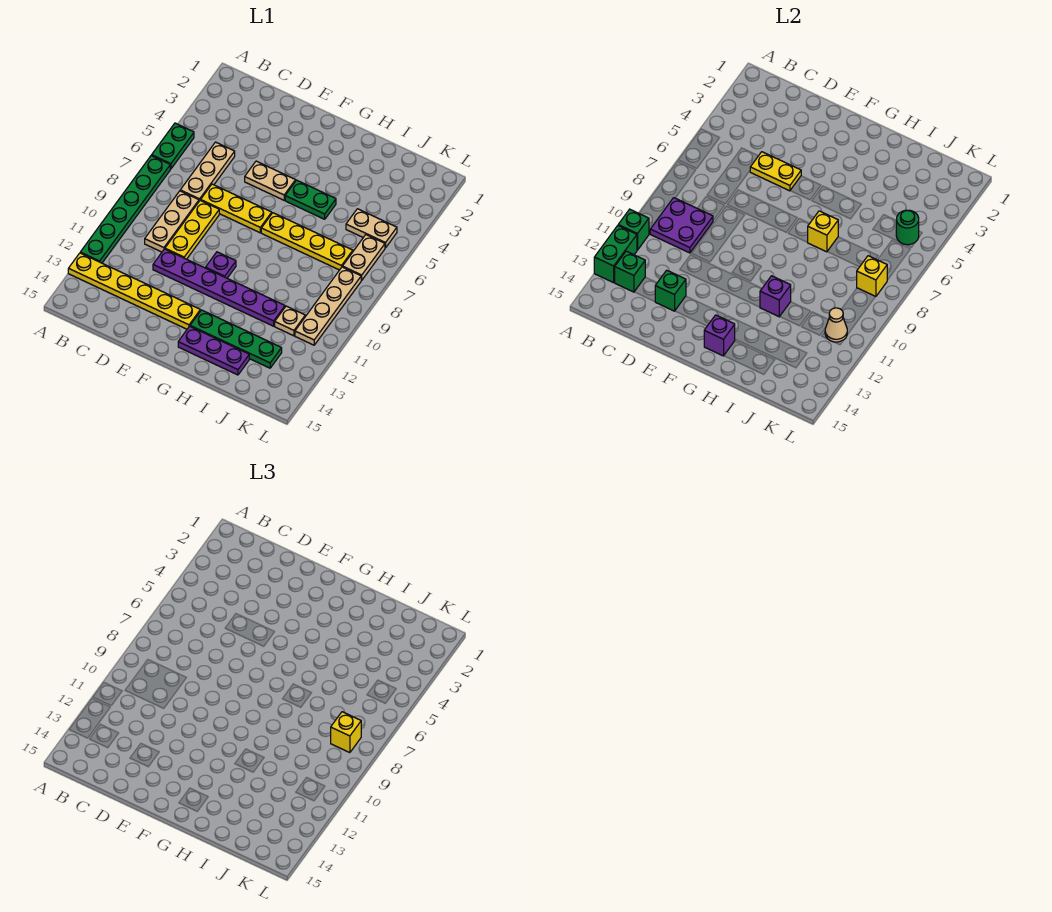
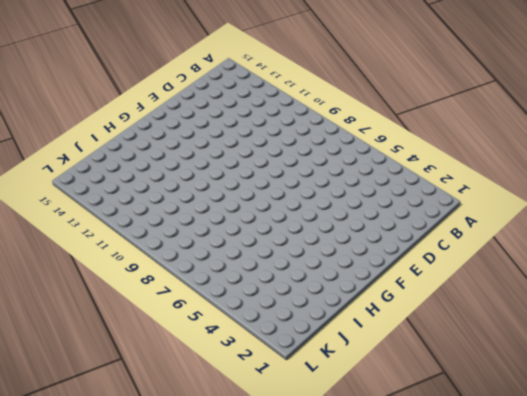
none -> green plate A5:A6 level 1
none -> green plate A7:A12 level 1
none -> yellow plate A13:F13 level 1
none -> tan plate C5:C7 level 1

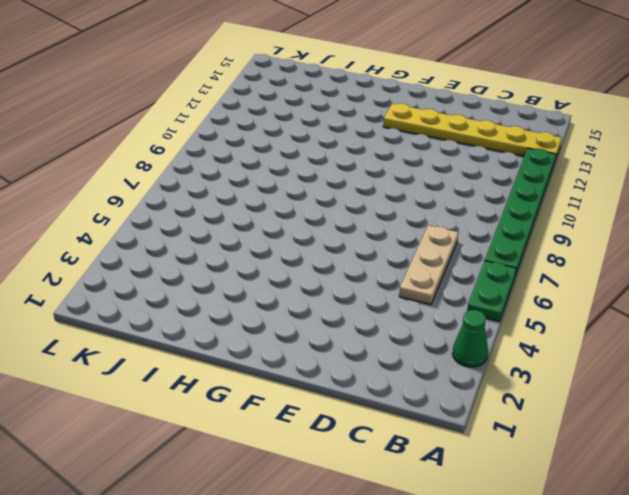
green cone A3 level 1 -> none
none -> tan plate C8:C10 level 1
none -> yellow plate D7:F7 level 1
none -> yellow plate D8:D10 level 1
none -> purple plate D11:I11 level 1

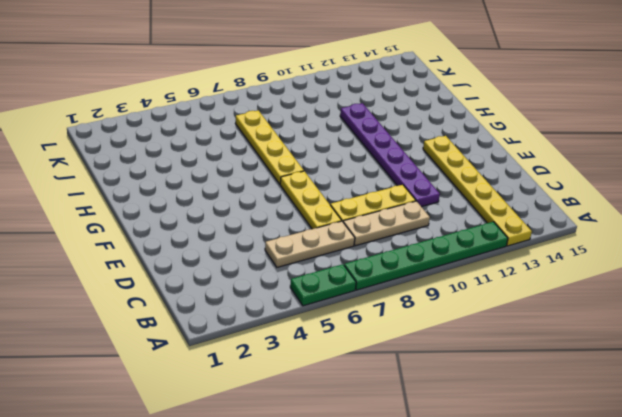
none -> tan plate E5:F5 level 1
none -> purple plate F10 level 1
none -> green plate G5:H5 level 1
none -> green plate G13:J13 level 1

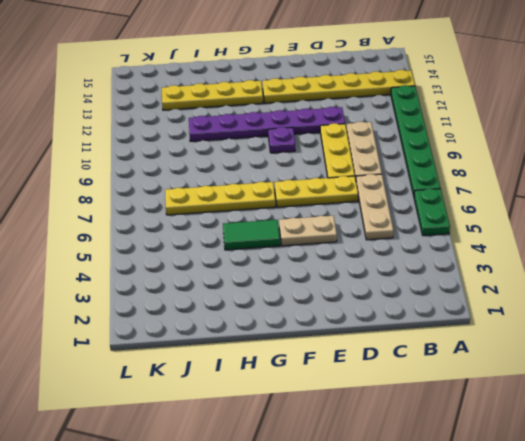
green tile G5:H5 level 1 -> green plate G5:H5 level 1
yellow plate G13:J13 level 1 -> green plate G13:J13 level 1
none -> purple plate G14:I14 level 1
none -> tan plate J5:K5 level 1
none -> tan plate J11 level 1
none -> tan plate K6:K7 level 1

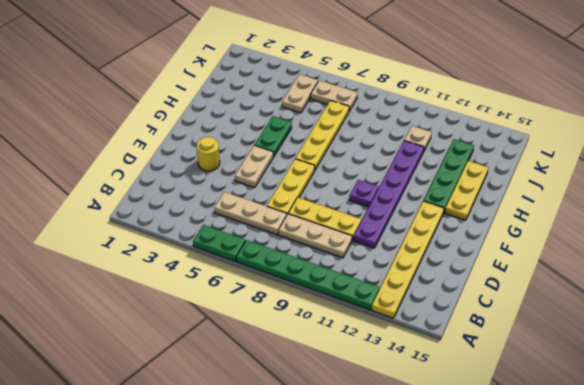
yellow round brick E3 level 1 -> none
yellow plate G14:I14 level 1 -> purple plate G14:I14 level 1
none -> tan plate K8:K11 level 1
none -> green brick A11 level 2
none -> green brick A12:A13 level 2
none -> purple plate B9:C10 level 2

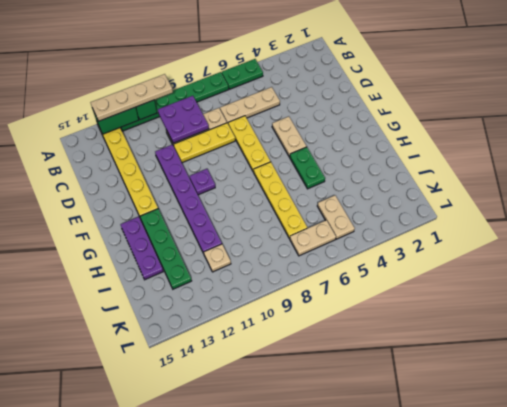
tan plate A10:A13 level 3 -> tan plate K8:K11 level 1
none -> green brick B13 level 2
none -> yellow plate D5:E5 level 2
none -> green brick D13 level 2
none -> purple brick G14 level 2

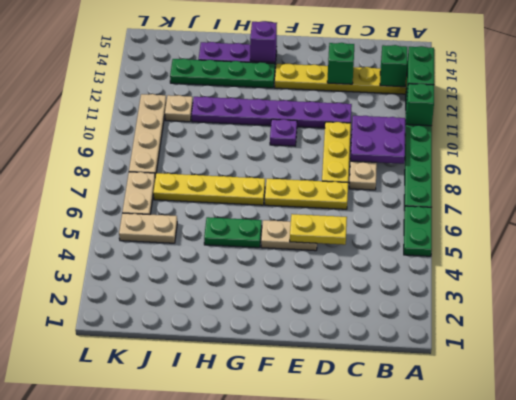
none -> tan plate C5:C7 level 1
none -> yellow brick H7 level 2
none -> purple brick H11 level 2
none -> green round brick K5 level 2

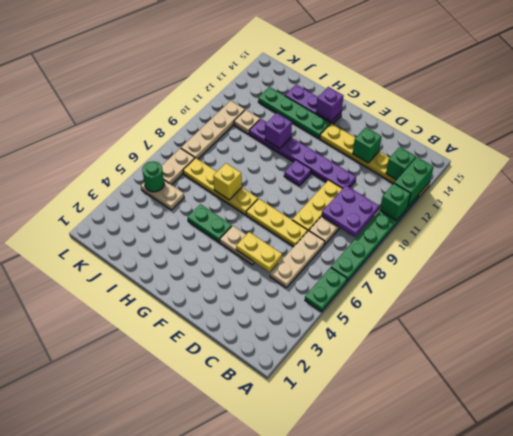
none -> yellow brick K8 level 2
none -> tan cone K11 level 2
none -> yellow brick K8 level 3

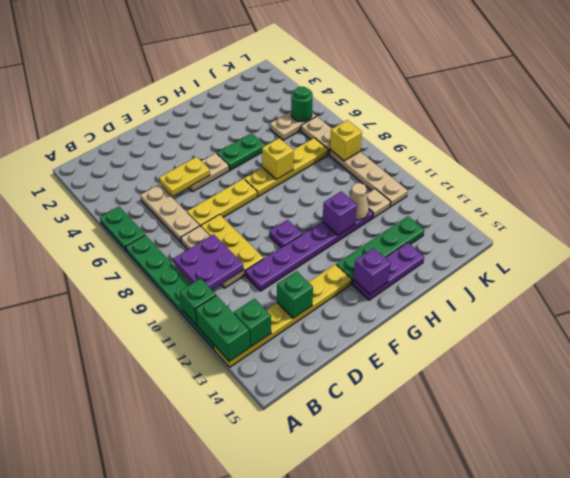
tan cone I11 level 2 -> tan cone K11 level 2
none -> yellow brick K8 level 3

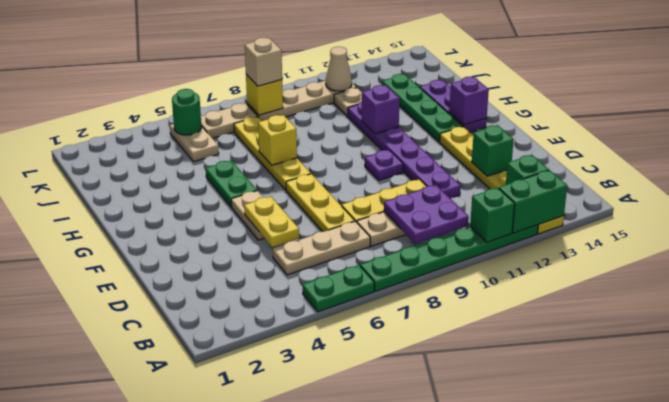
tan brick K8 level 3 -> yellow brick K8 level 3

